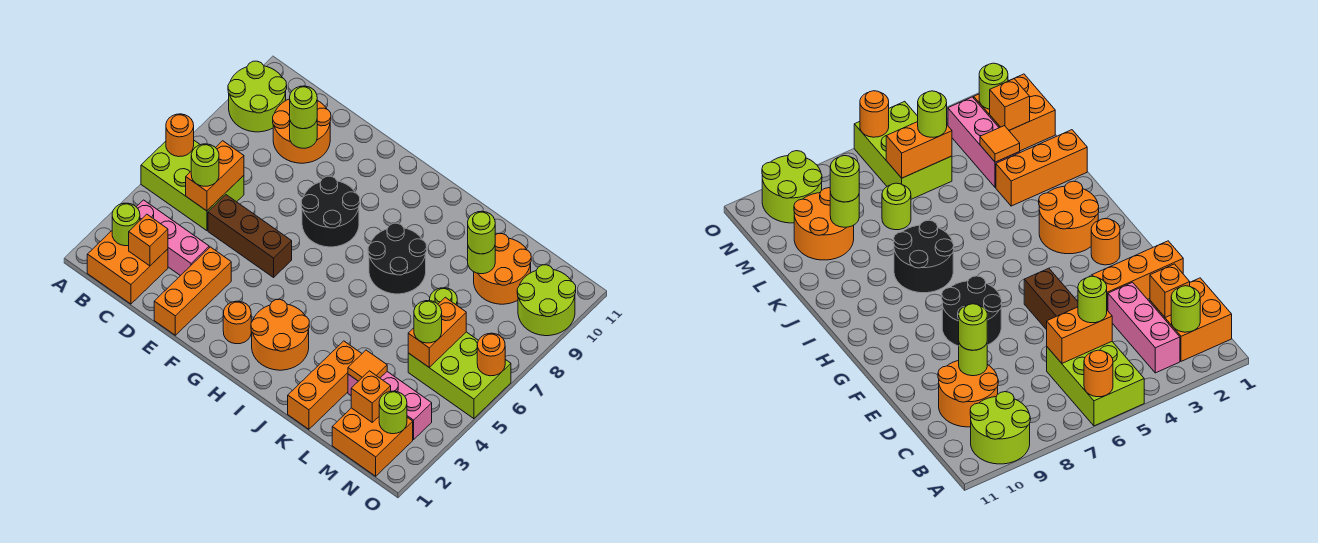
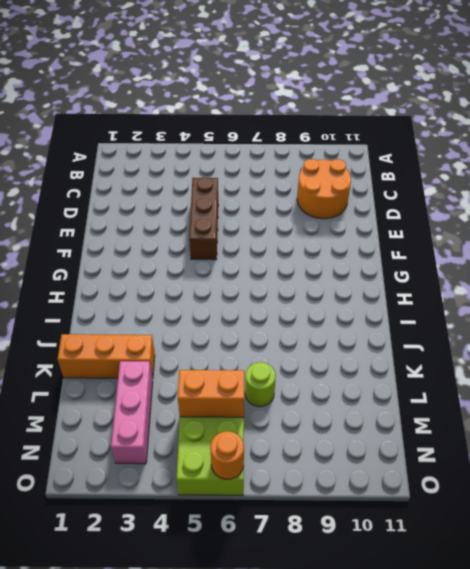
none -> lime brick A5:C6 level 1
none -> lime round brick A9:B10 level 1
none -> orange brick B1:C2 level 1
none -> pink brick B3:D3 level 1

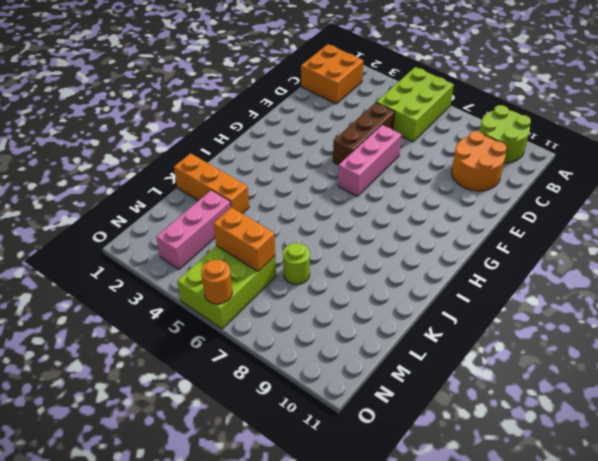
pink brick E6:G6 level 1 -> pink brick B3:D3 level 1
none -> orange brick E1:E3 level 1
none -> black round brick F7:G8 level 1
none -> orange round brick G2 level 1
none -> orange round brick H2:I3 level 1

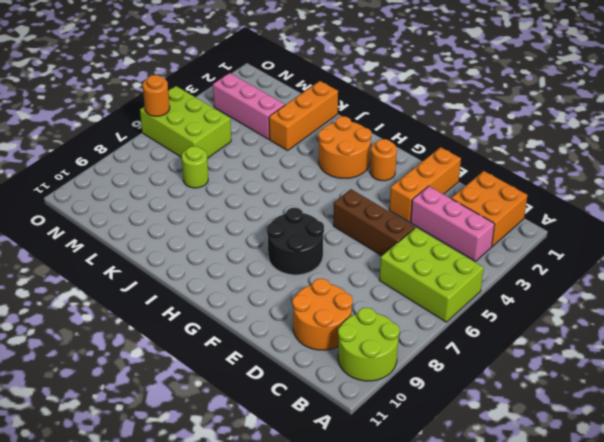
none -> black round brick I7:J8 level 1
none -> orange round brick L9:M10 level 1
none -> orange brick M1:N2 level 1
none -> lime round brick N9:O10 level 1

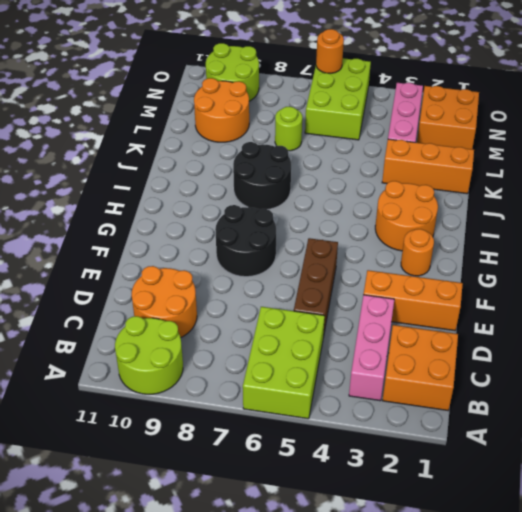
none -> orange round brick A6 level 2
none -> lime round brick B2 level 2
none -> orange brick C2 level 2
none -> orange brick C5:C6 level 2

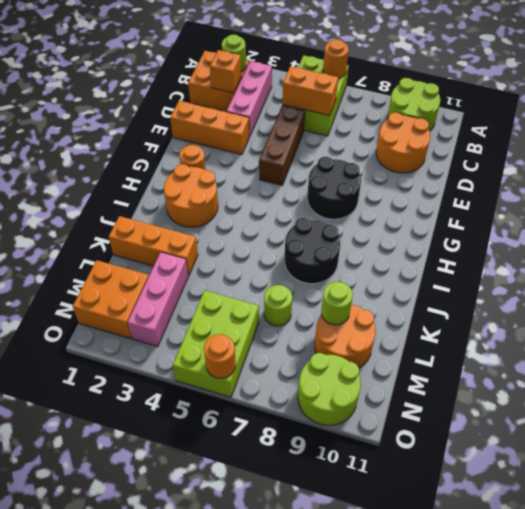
none -> lime round brick D9 level 2
none -> orange tile L3 level 2
none -> orange brick M2 level 2
none -> orange brick M5:M6 level 2

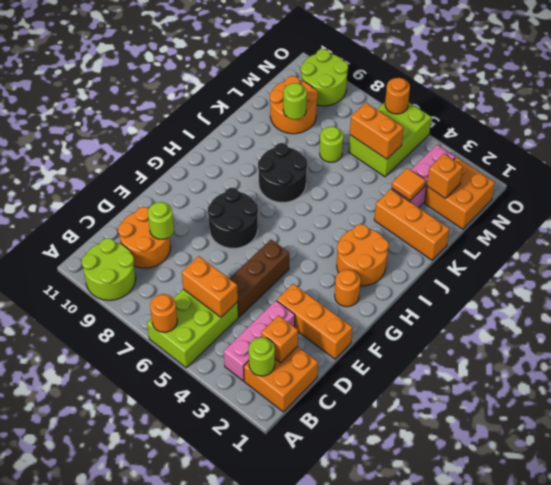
none -> lime round brick N2 level 2
none -> lime round brick C5 level 3
none -> lime round brick D9 level 3
none -> lime round brick L9 level 3

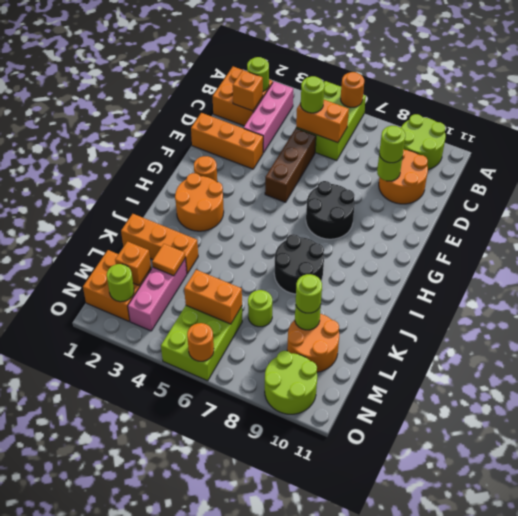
none -> lime round brick M5 level 3

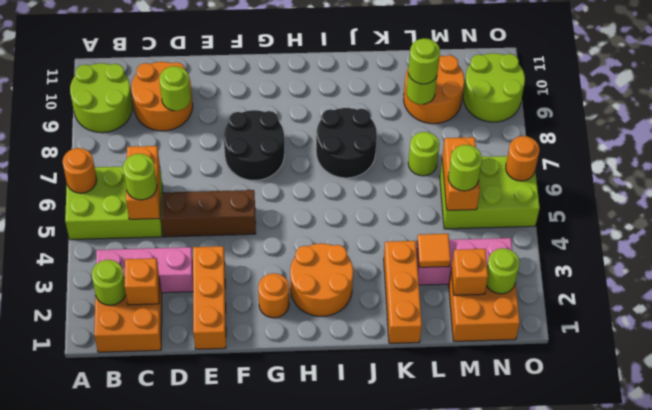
none -> lime round brick D9 level 3

